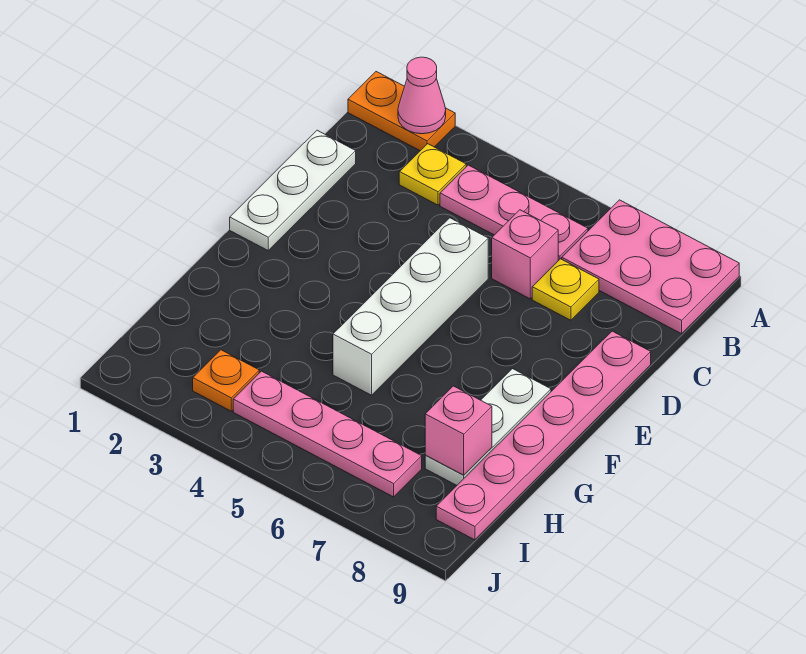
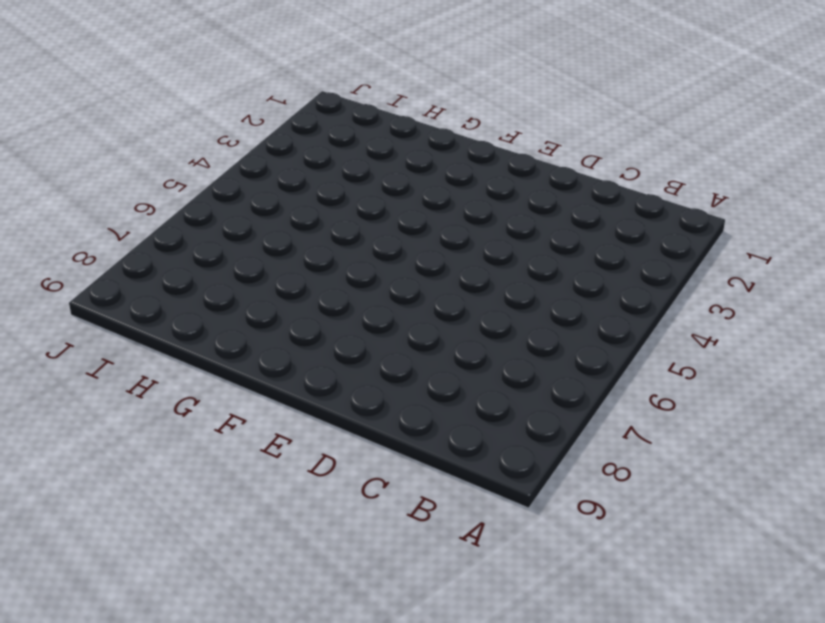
none -> orange plate A1:A2 level 1
none -> pink plate A7:B9 level 1
none -> yellow plate B3 level 1

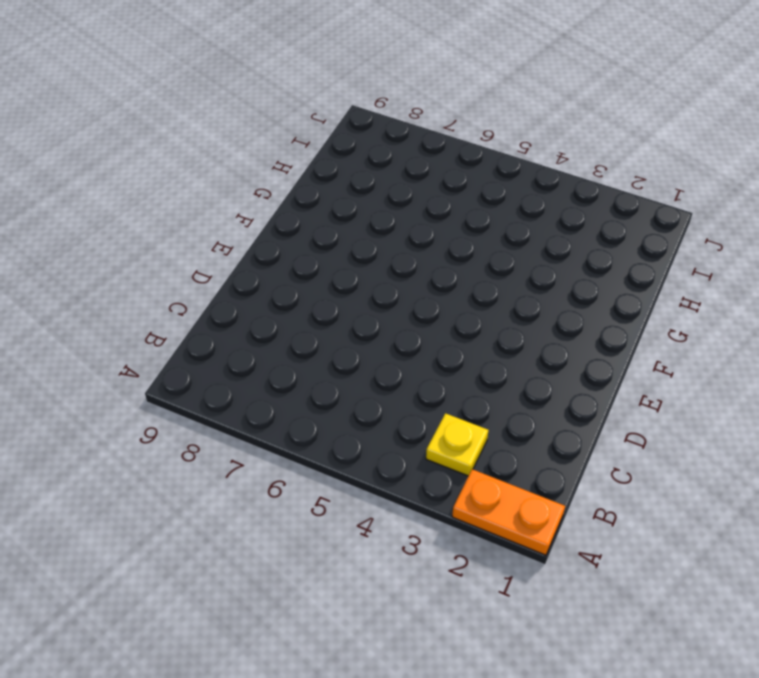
none -> pink plate A7:B9 level 1
none -> pink plate B4:B6 level 1
none -> white plate C1:E1 level 1

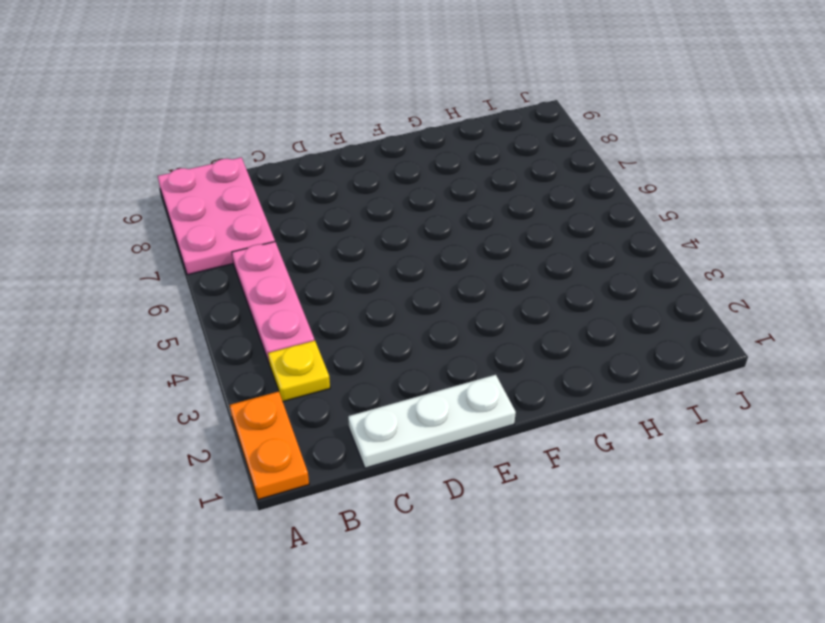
none -> pink brick C6 level 1
none -> yellow plate C7 level 1
none -> white brick D5:G5 level 1

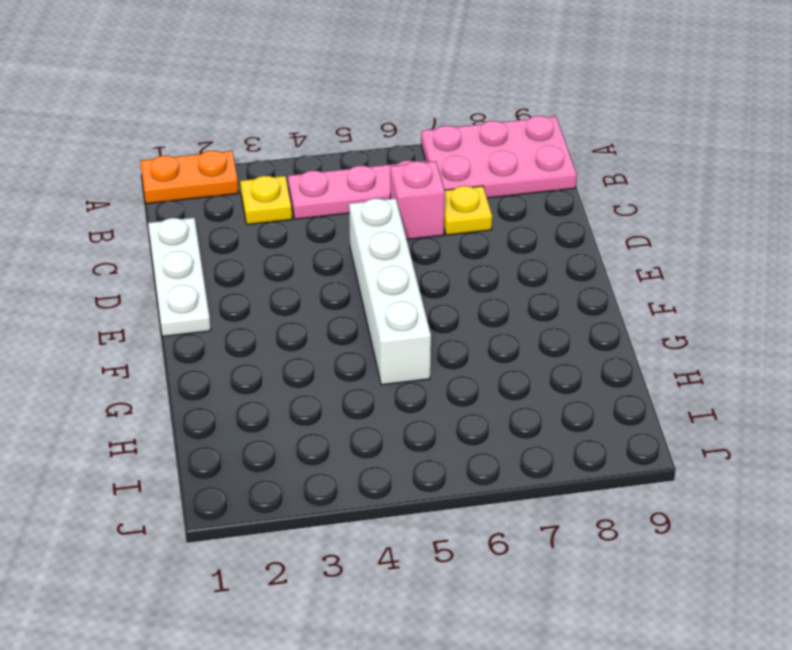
none -> pink plate D9:I9 level 1
none -> white plate F8:H8 level 1
none -> orange plate I3 level 1

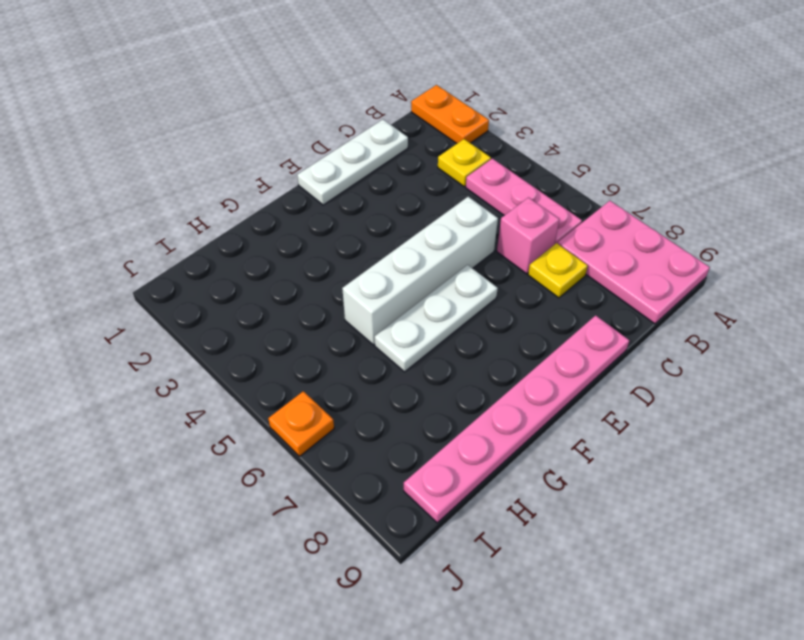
white plate E6:G6 level 1 -> white plate F8:H8 level 1
orange plate J6 level 1 -> orange plate I3 level 1
none -> pink plate I4:I7 level 1
none -> pink cone A2 level 2
none -> pink brick H8 level 2

